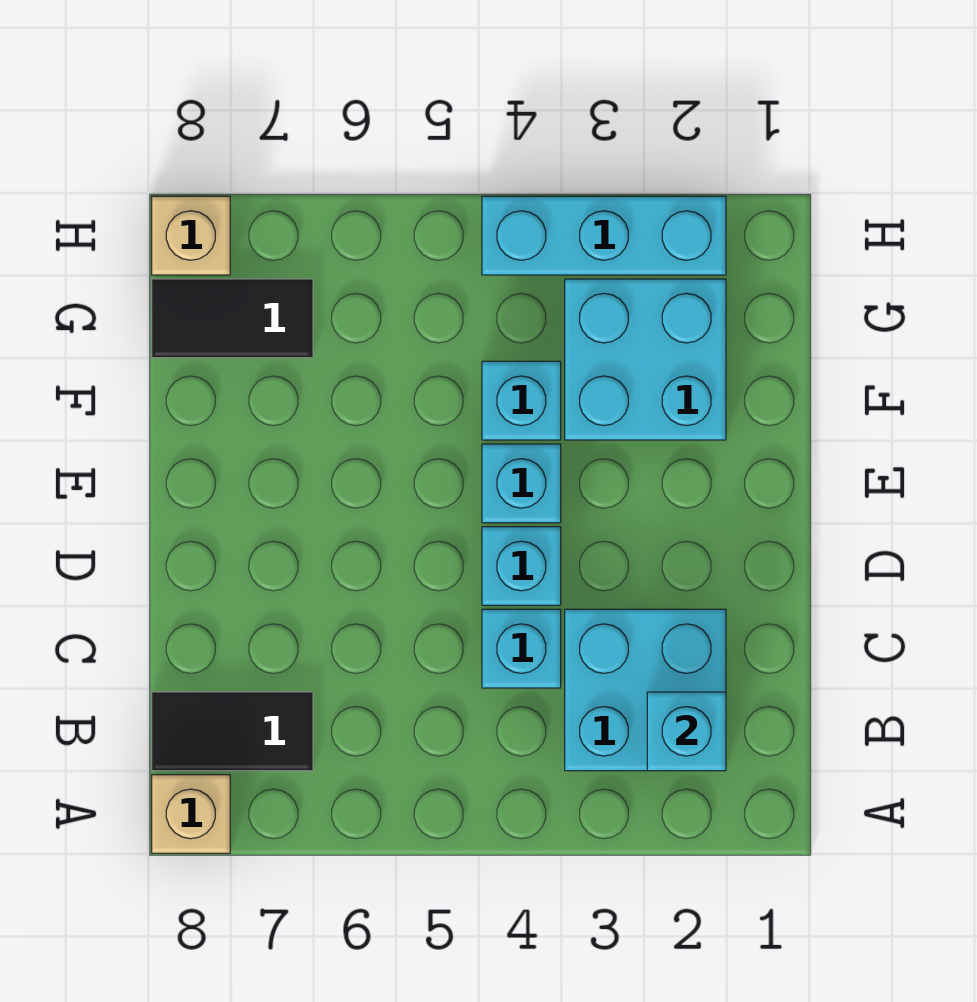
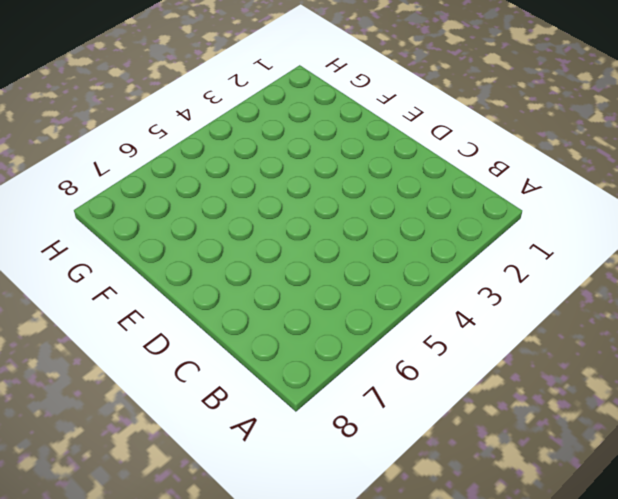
none -> tan brick A8 level 1
none -> cyan brick B2:C3 level 1
none -> black tile B7:B8 level 1

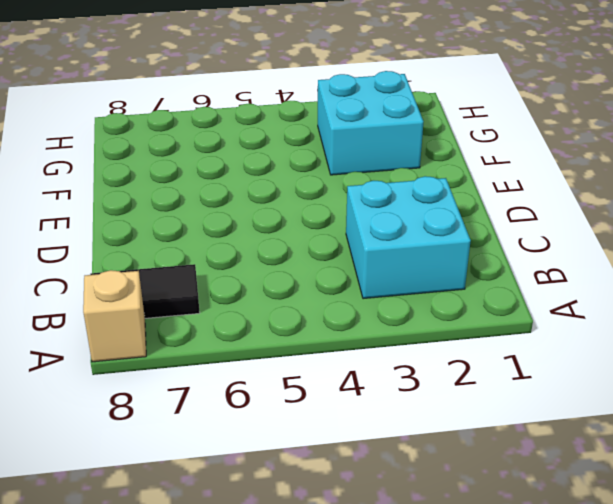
none -> cyan brick C4 level 1
none -> cyan brick D4 level 1
none -> cyan brick E4 level 1

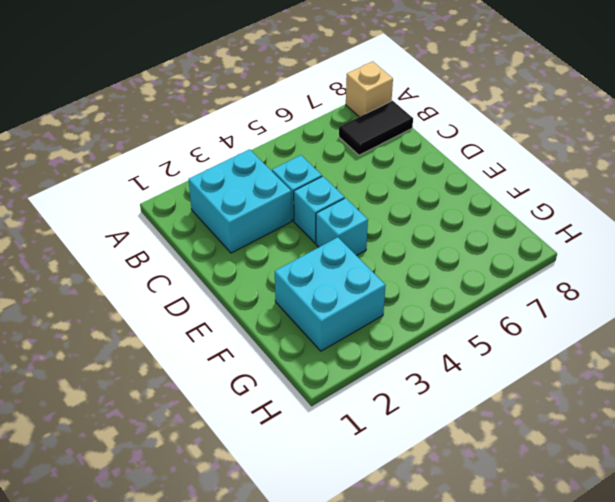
none -> cyan brick F4 level 1
none -> black tile G7:G8 level 1
none -> cyan brick H2:H4 level 1

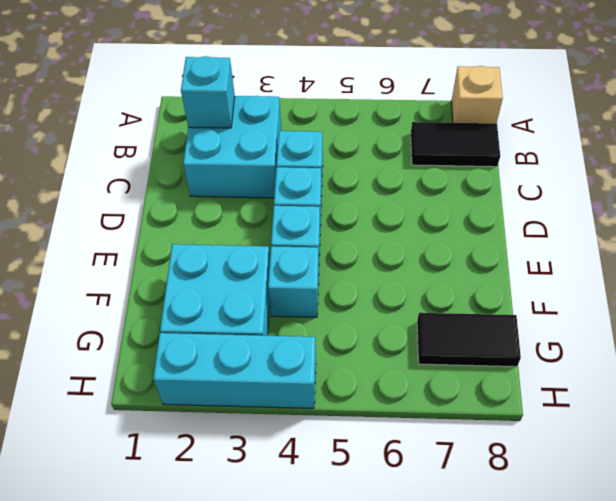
none -> tan brick H8 level 1

